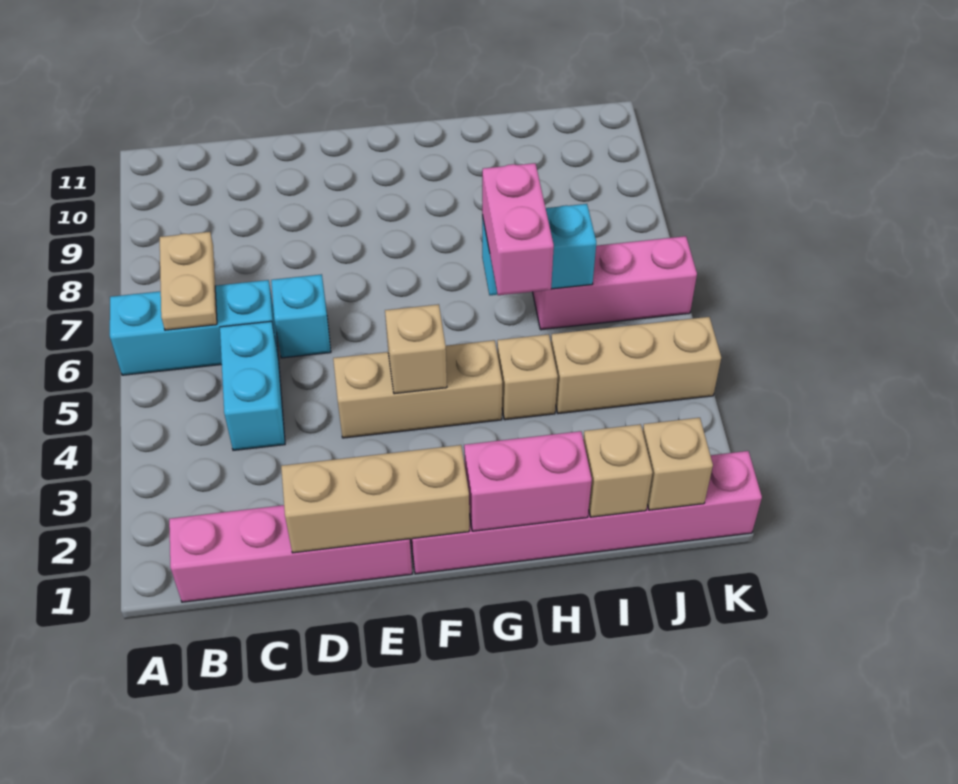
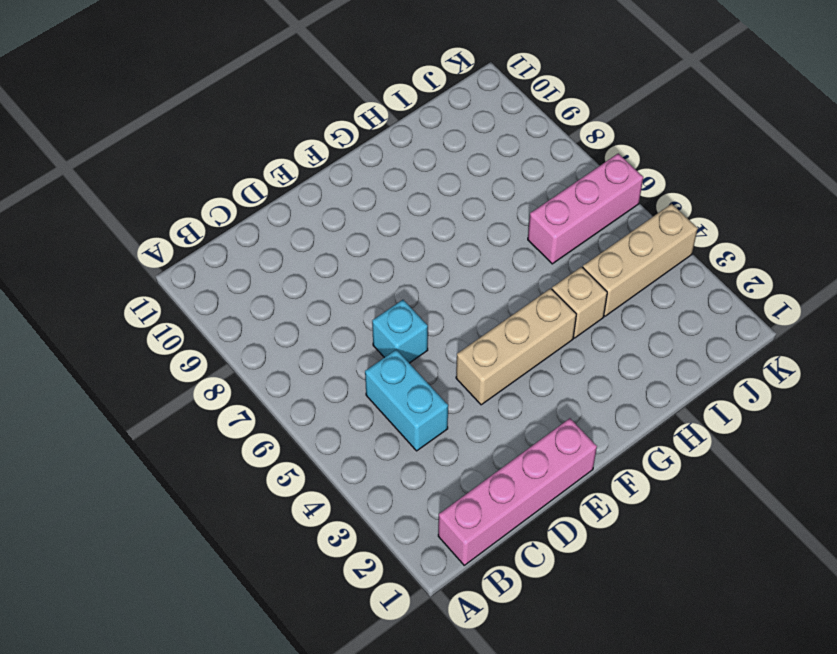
none -> cyan brick A6:C6 level 1
none -> pink brick F1:K1 level 1
none -> tan plate B6:B7 level 2

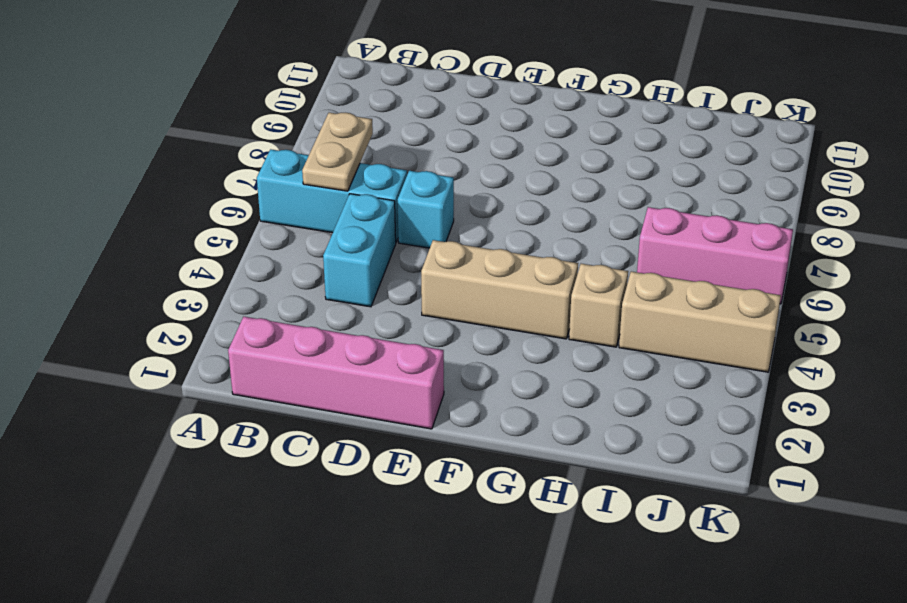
none -> pink brick F1:K1 level 1
none -> tan brick D1:F1 level 2
none -> tan brick F4 level 2

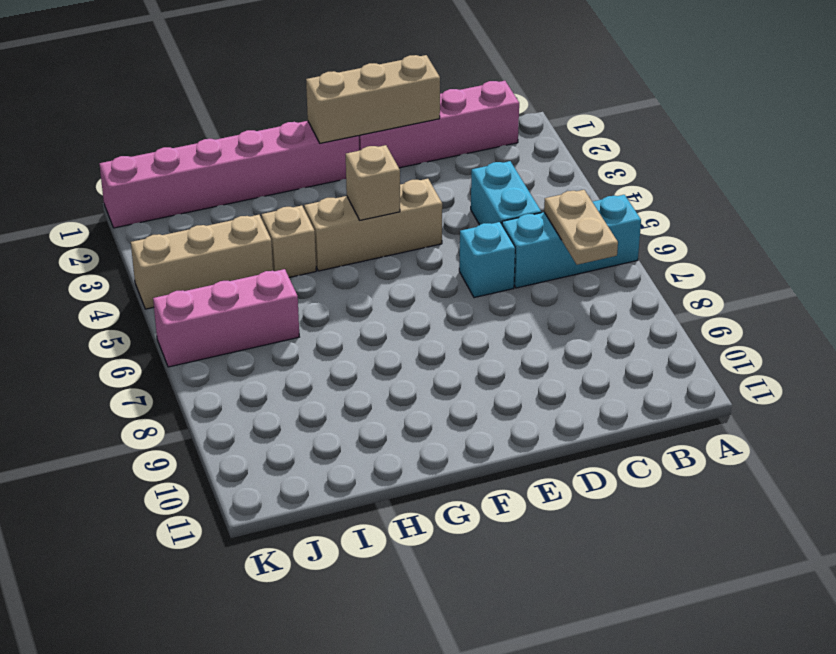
none -> pink brick G1:H1 level 2
none -> cyan brick H6:I6 level 2
none -> tan brick I1 level 2

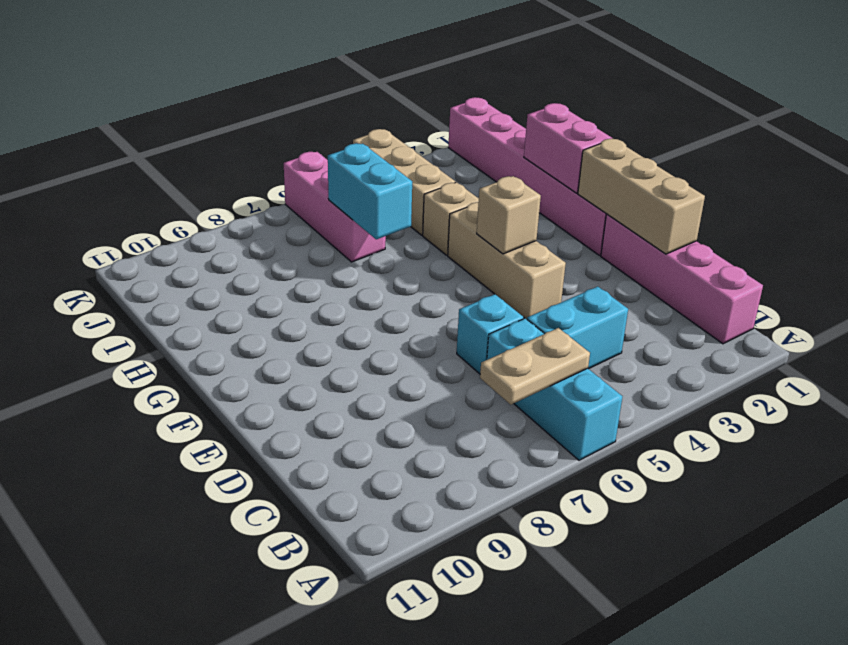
none -> tan brick I1 level 2
none -> tan brick J1 level 2
none -> pink brick H5:H6 level 3

